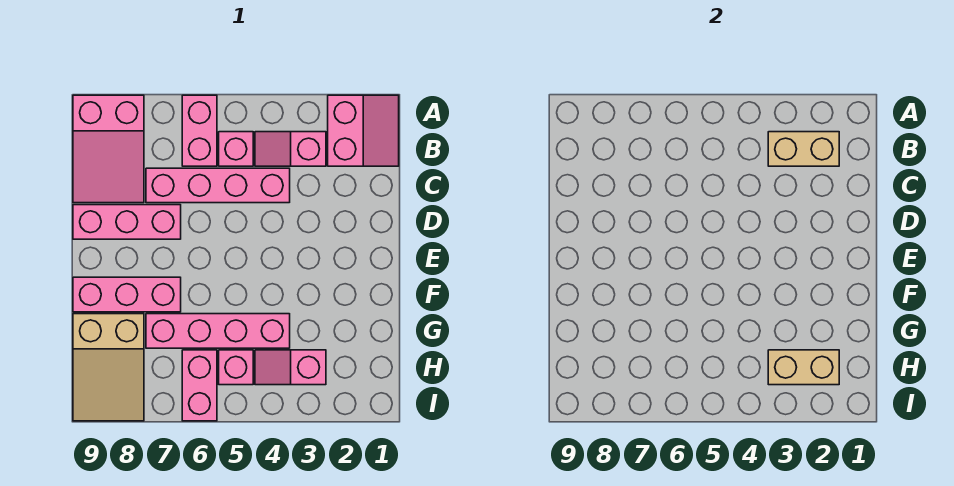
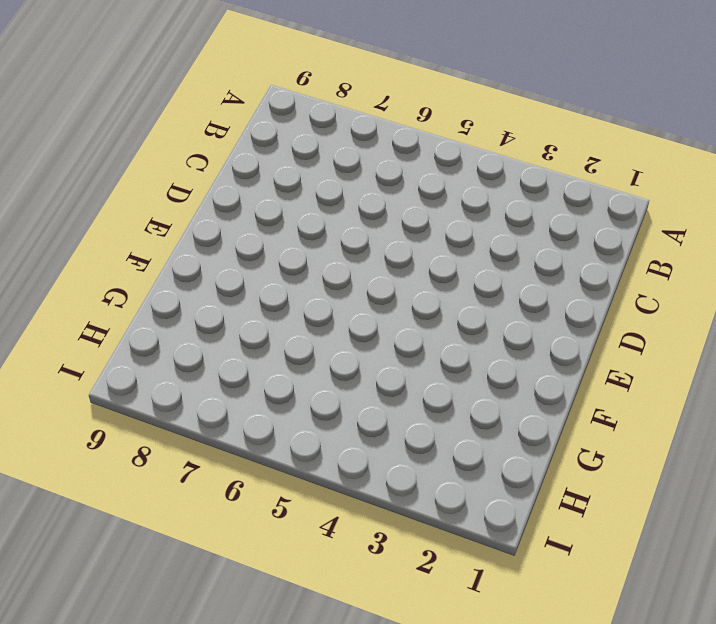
none -> pink slope A1:B2 level 1 top 2
none -> pink brick A6:B6 level 1
none -> pink slope A8:C9 level 1 top A

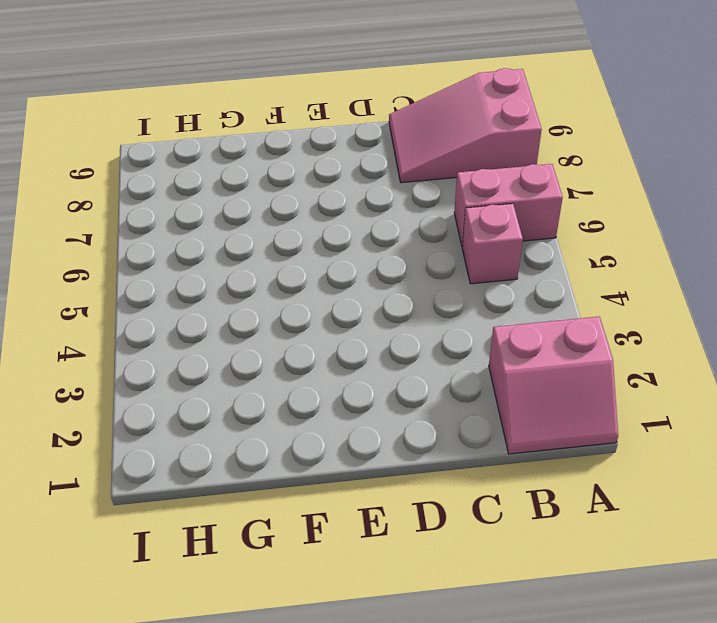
none -> pink slope B3:B4 level 1 top 3
none -> pink brick C4:C7 level 1
none -> pink brick D7:D9 level 1

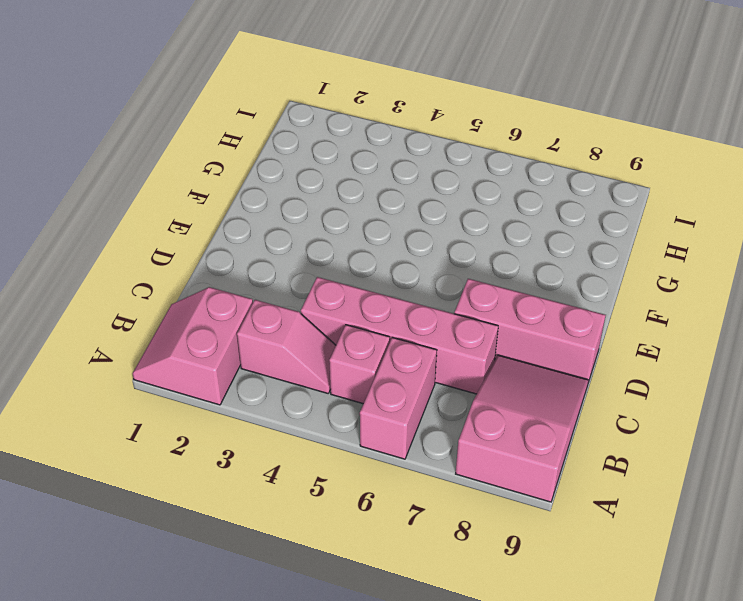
none -> pink brick F7:F9 level 1
none -> pink brick G4:G7 level 1
none -> tan slope G8:I9 level 1 top G

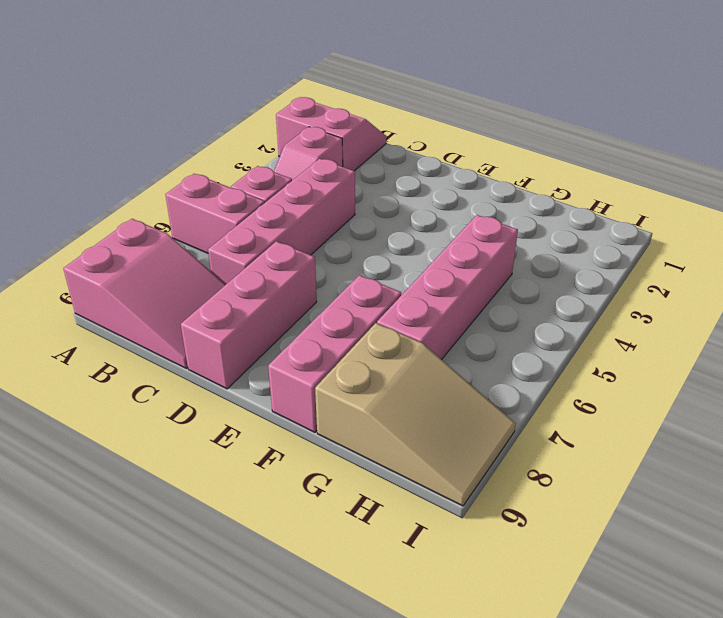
none -> pink slope H3:H4 level 1 top 3
none -> pink brick H5 level 1
none -> pink brick H6:I6 level 1

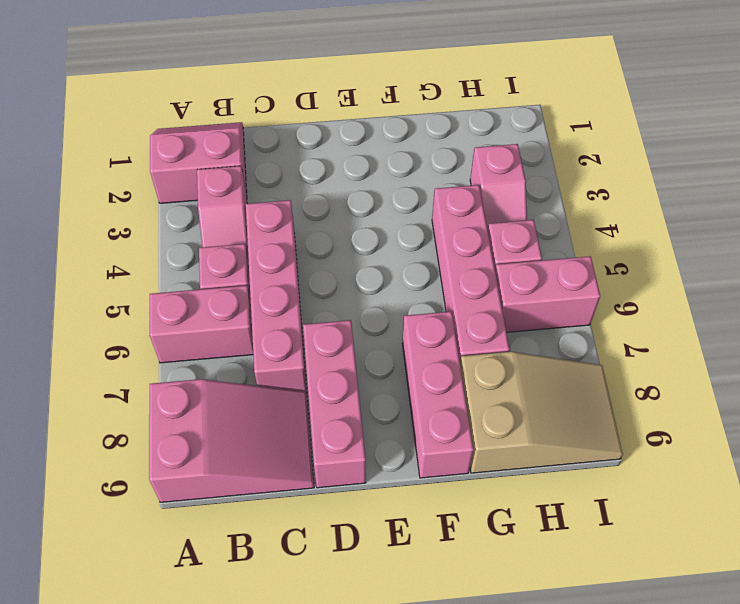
none -> tan brick B2:B3 level 2
none -> tan brick H2:H3 level 2

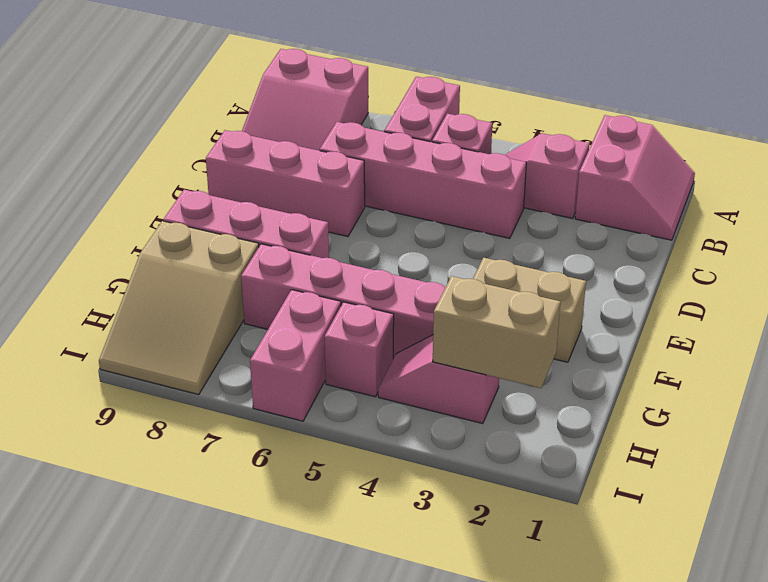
tan brick F2:F3 level 1 -> tan brick B2:B3 level 2

